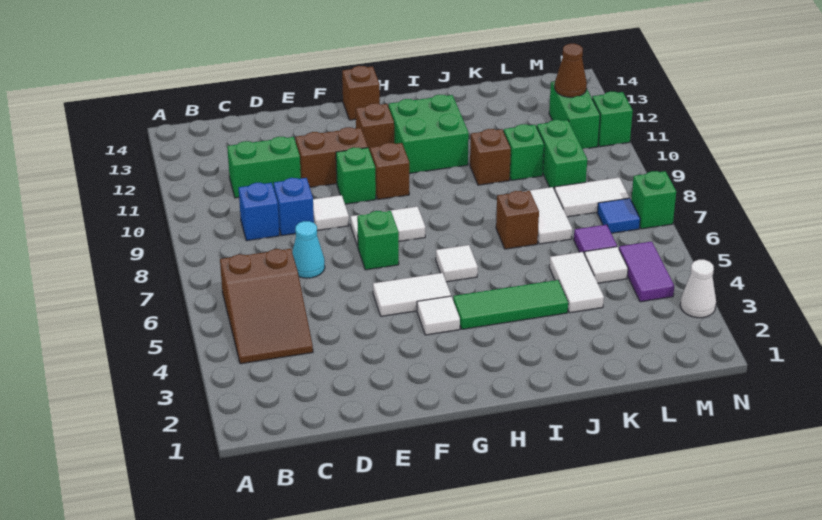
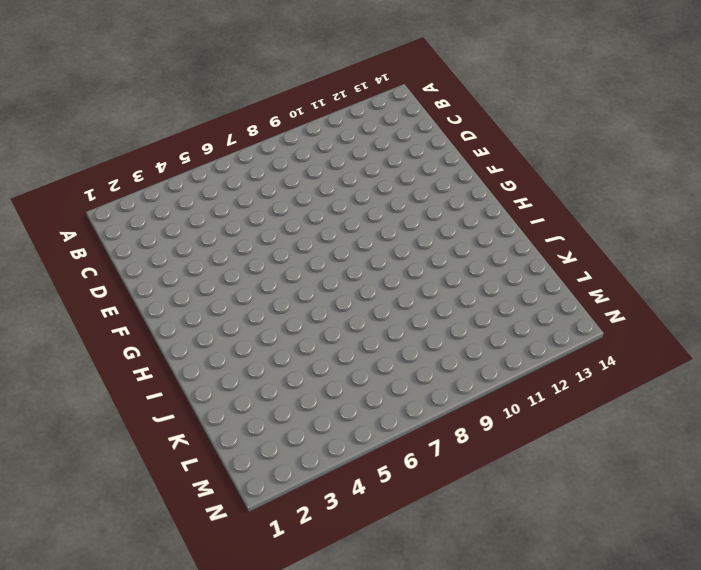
none -> brown slope B4:C6 level 1 top 6
none -> blue brick C9 level 1
none -> green brick C11:D11 level 1
none -> cyan cone D7 level 1

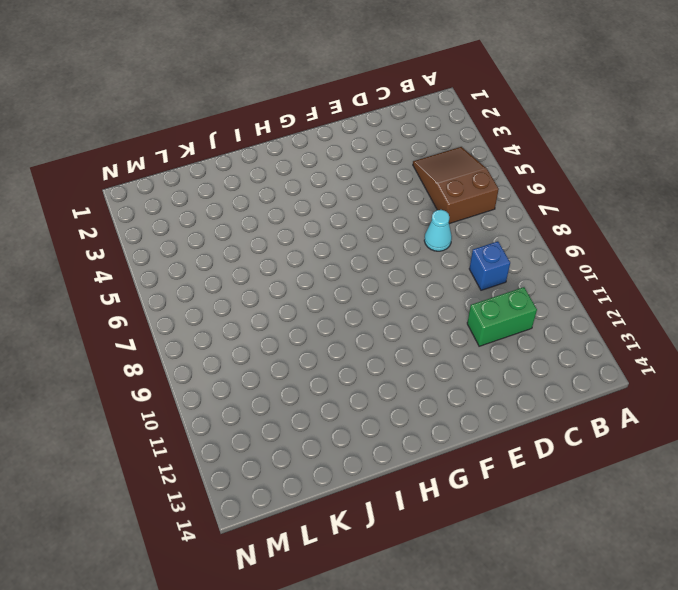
none -> blue brick D9 level 1
none -> white tile E9 level 1
none -> brown brick E11:F11 level 1
none -> white tile F5:G5 level 1

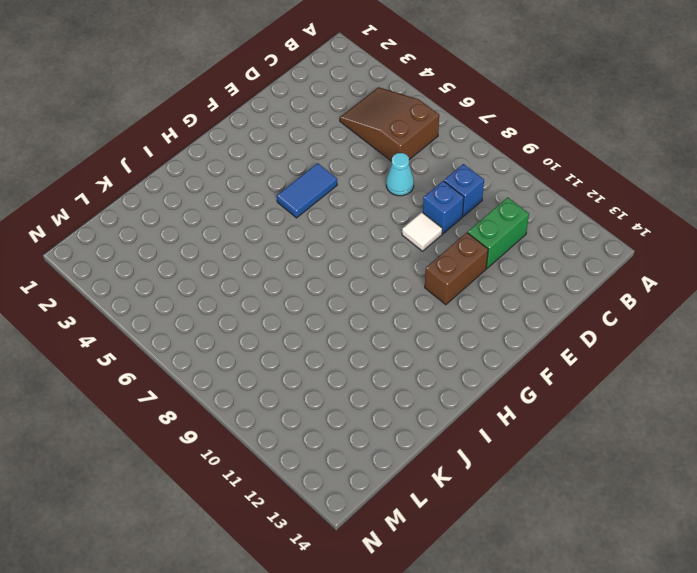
blue tile F5:G5 level 1 -> white tile F5:G5 level 1
none -> green brick F7 level 1
none -> white tile F8:G8 level 1
none -> green brick F10 level 1
none -> white tile G4 level 1

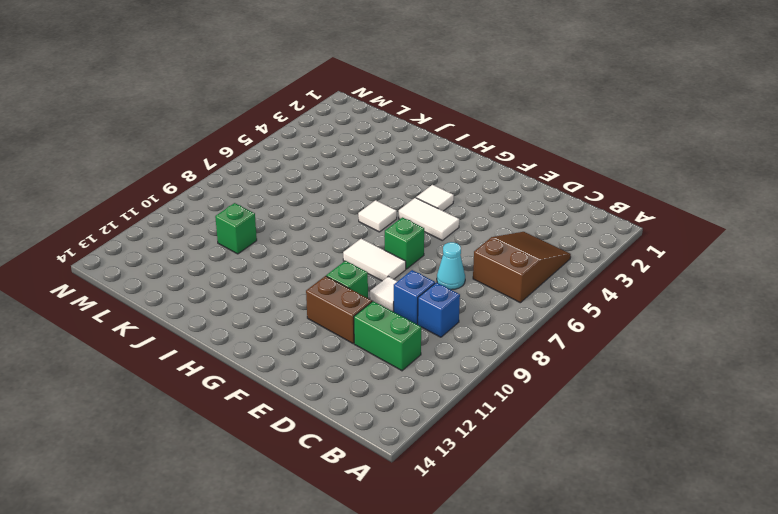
none -> brown brick G10 level 1
none -> brown brick G12 level 1
none -> brown brick G14 level 1
none -> green tile H4:J4 level 1

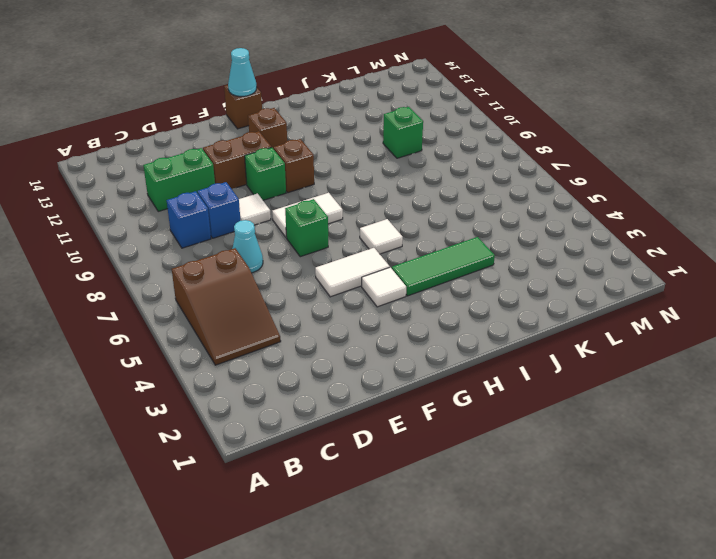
cyan cone G14 level 2 -> none
none -> green brick H11:I12 level 1
none -> brown brick J7 level 1
none -> brown brick J10 level 1
none -> white tile K4:K5 level 1

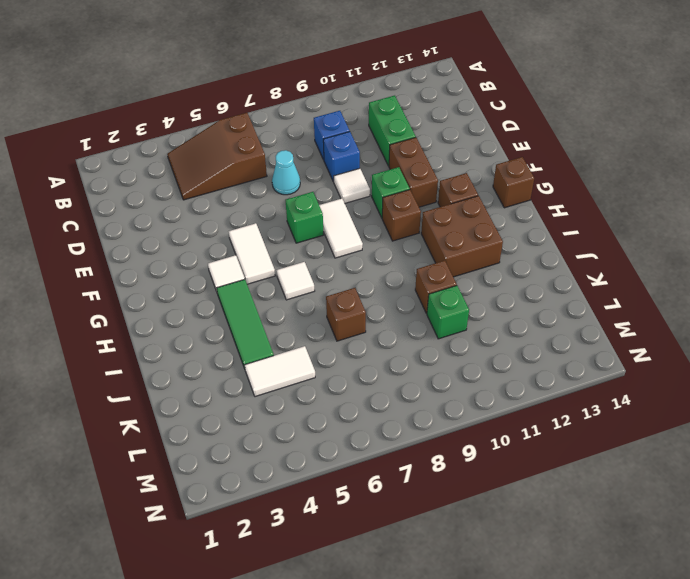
brown brick H11:I12 level 1 -> green brick H11:I12 level 1
none -> white tile K7:K8 level 1
none -> white tile L5 level 1
none -> purple tile L6 level 1
none -> white tile L8:M8 level 1

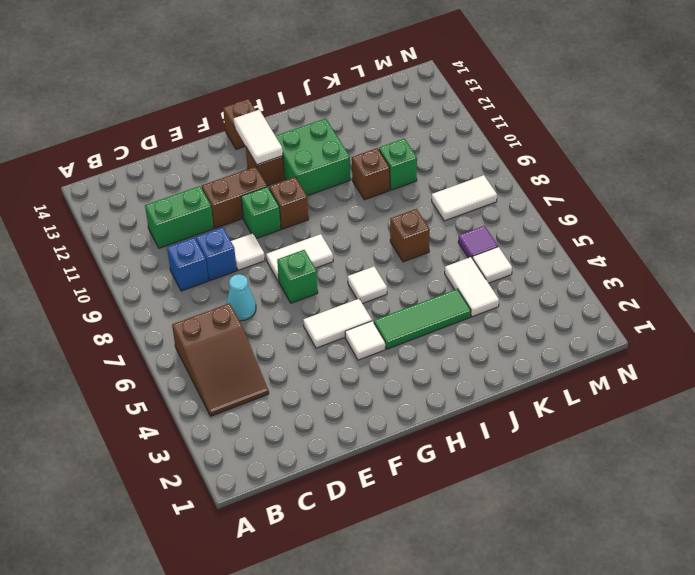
white tile G12:G13 level 2 -> white tile K7:K8 level 1
none -> green brick L9:L10 level 1
none -> purple tile M4:M5 level 1
none -> blue tile M7 level 1
none -> green brick M11:M12 level 1

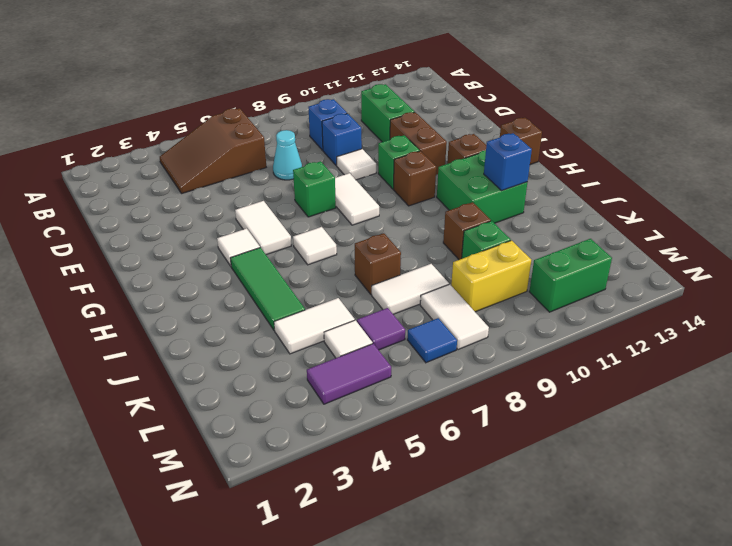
blue brick I12 level 2 -> none
yellow brick L9:L10 level 1 -> green brick L9:L10 level 1
none -> white cone N3 level 1
none -> green brick N7 level 1
none -> green brick N11 level 1
none -> brown cone M12 level 2

